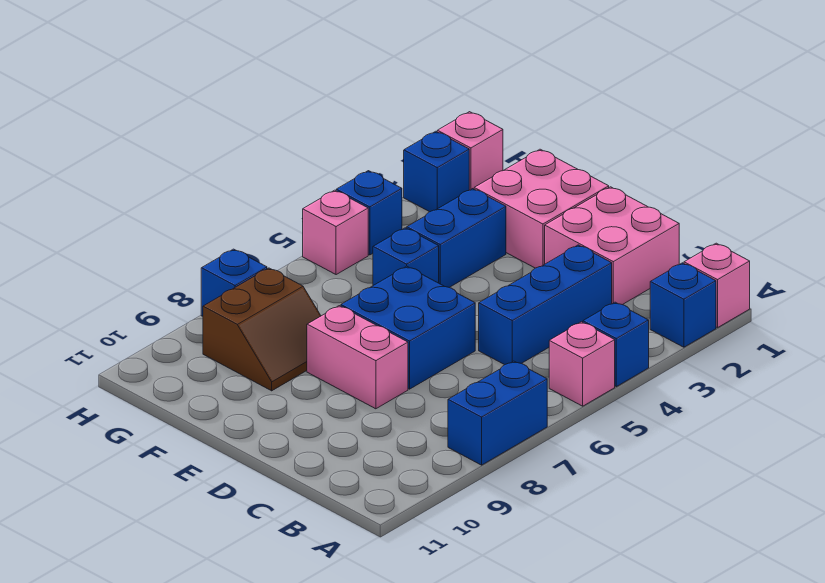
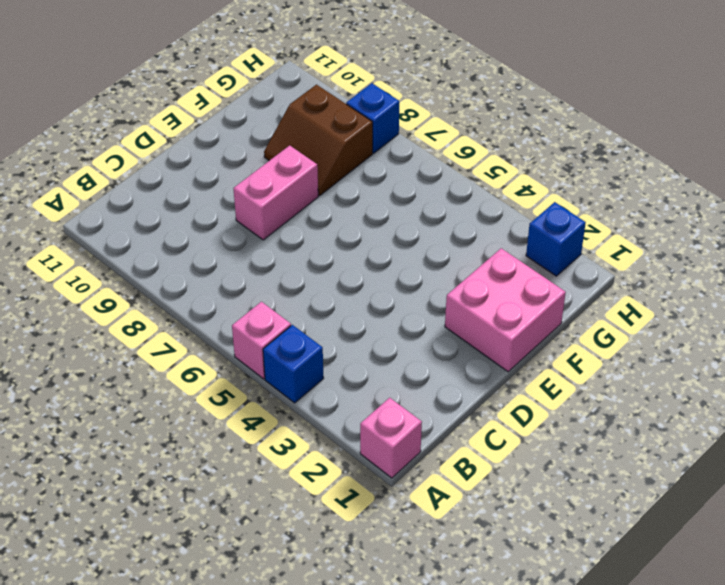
none -> blue brick A2 level 1
none -> blue brick A7:A8 level 1
none -> pink brick C1:D2 level 1

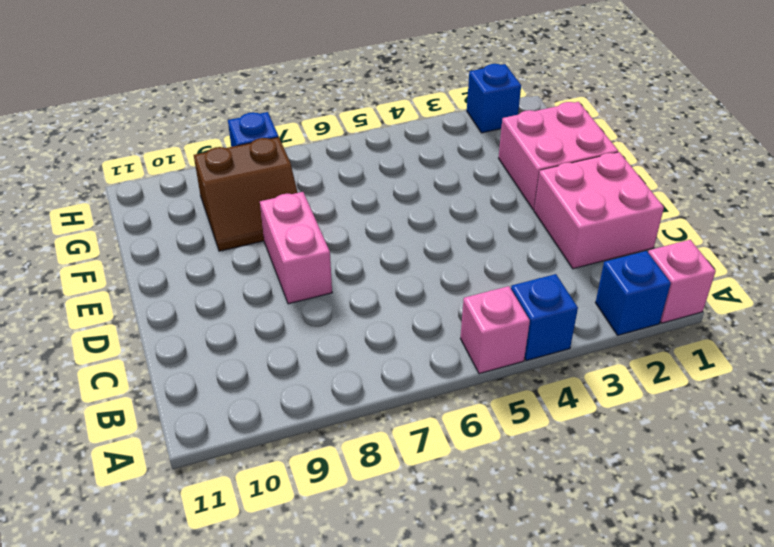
none -> blue brick A7:A8 level 1
none -> blue brick C3:C5 level 1
none -> blue brick D6:E7 level 1

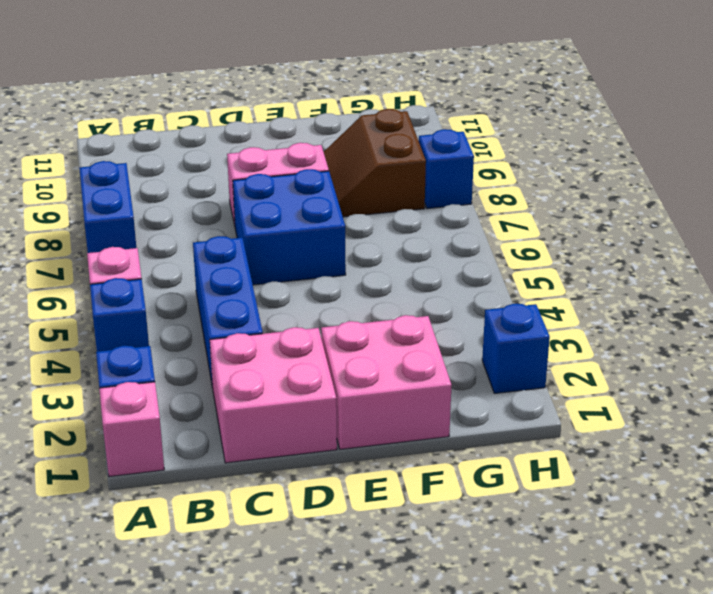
none -> blue brick F3:F4 level 1
none -> blue brick F5 level 1
none -> pink brick H1 level 1

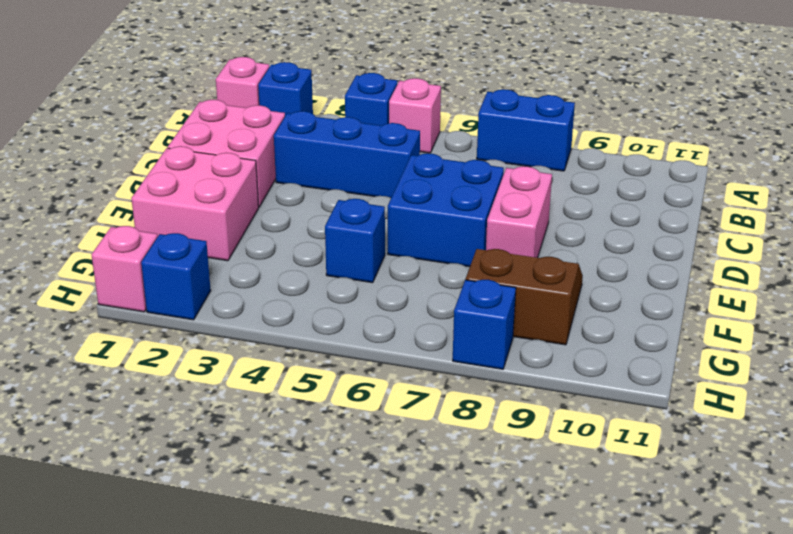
none -> blue brick F3:F4 level 1
none -> blue brick H4 level 1
none -> pink brick H5 level 1

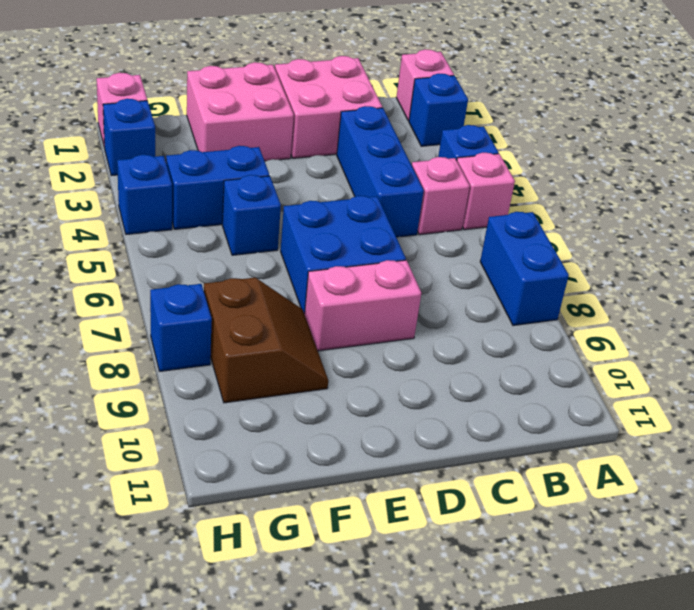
pink brick B5 level 1 -> pink brick H5 level 1
blue brick F4:G4 level 1 -> blue brick F3:F4 level 1

